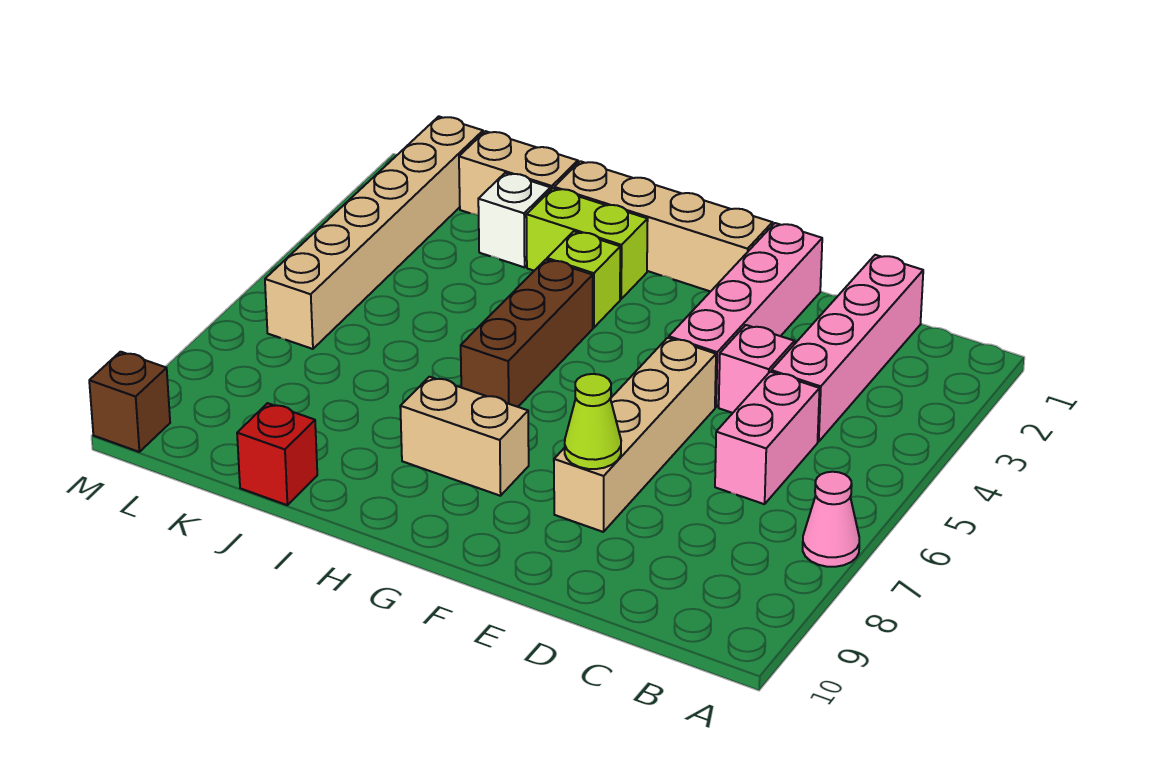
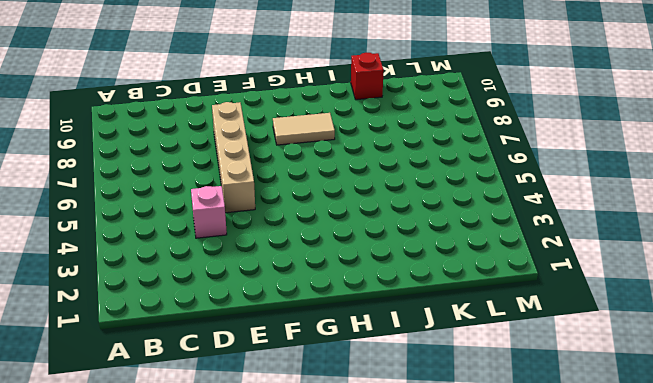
tan tile G8:H8 level 1 -> tan brick G8:H8 level 1
none -> pink cone A7 level 1
none -> pink brick C1:C4 level 1
none -> pink brick C5:C6 level 1

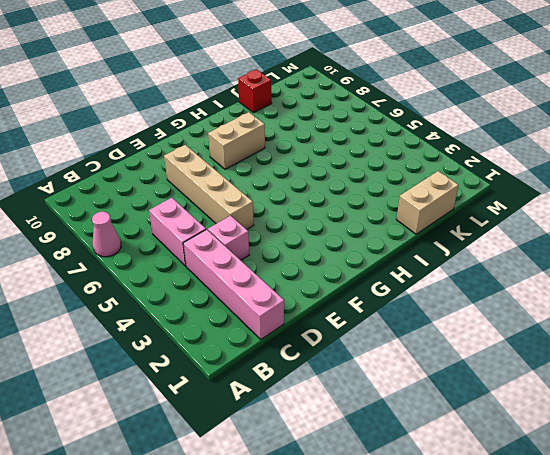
none -> pink brick E1:E4 level 1
none -> tan brick F1:I1 level 1
none -> lime brick H2:I2 level 1

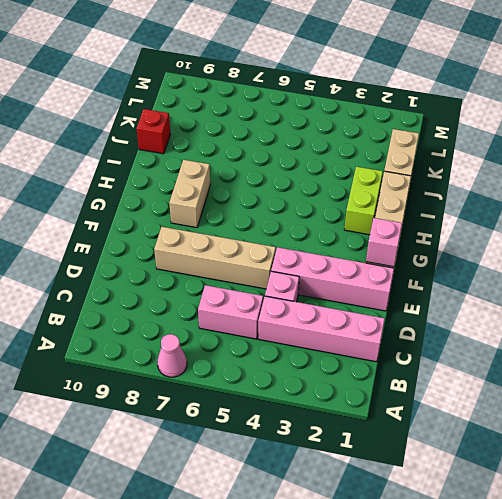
pink brick F1 level 2 -> none
none -> lime brick H3 level 1
none -> brown brick H4:H6 level 1
none -> white brick J2 level 1

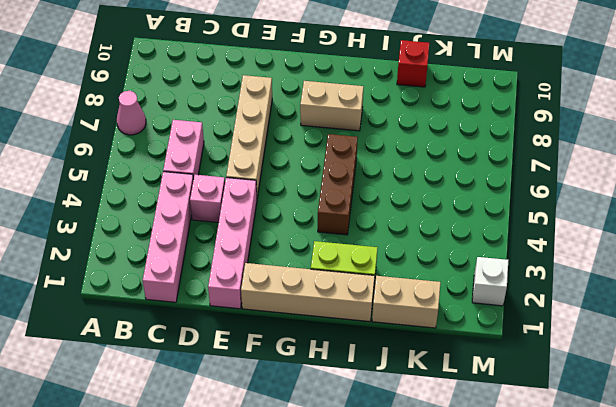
white brick M2 level 1 -> white brick J2 level 1
none -> lime brick H3 level 1
none -> tan brick L1:L6 level 1
none -> brown brick M10 level 1

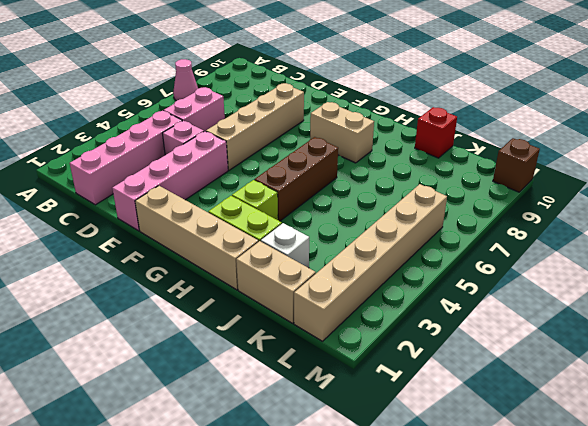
none -> lime cone E8 level 2

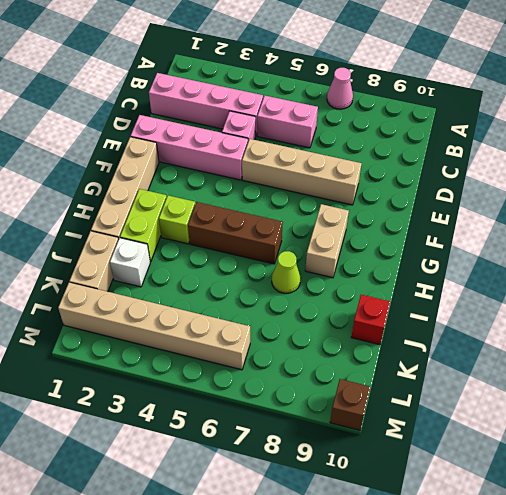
lime cone I7 level 1 -> lime cone E8 level 2

